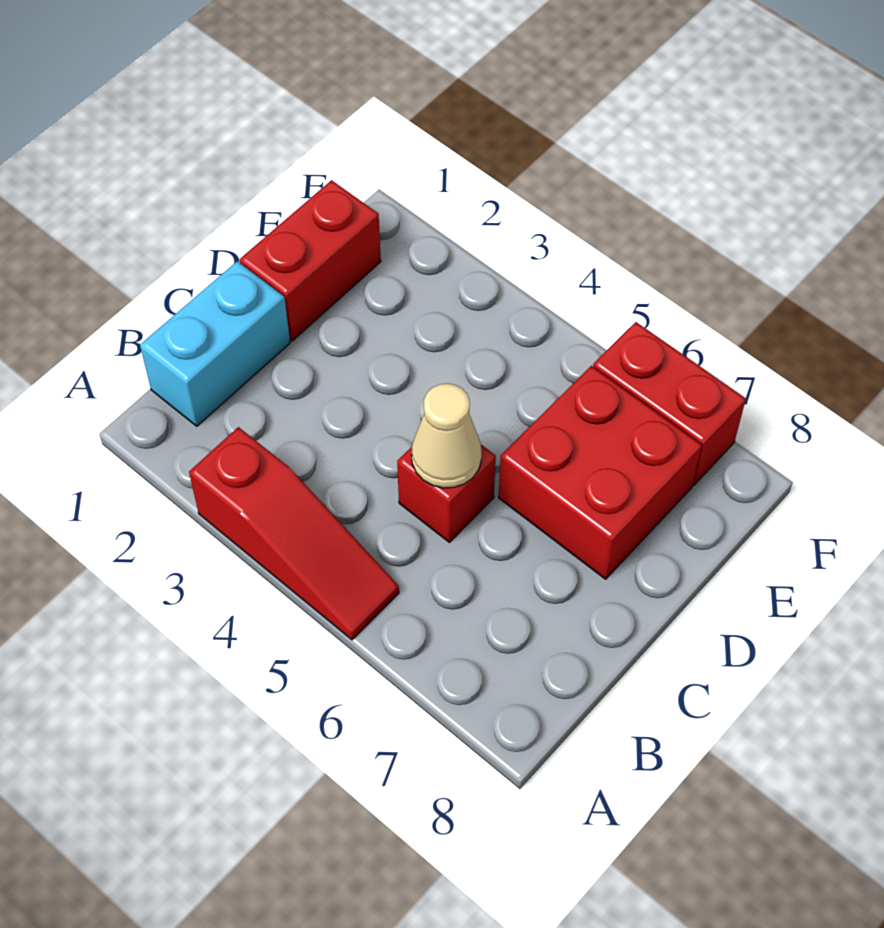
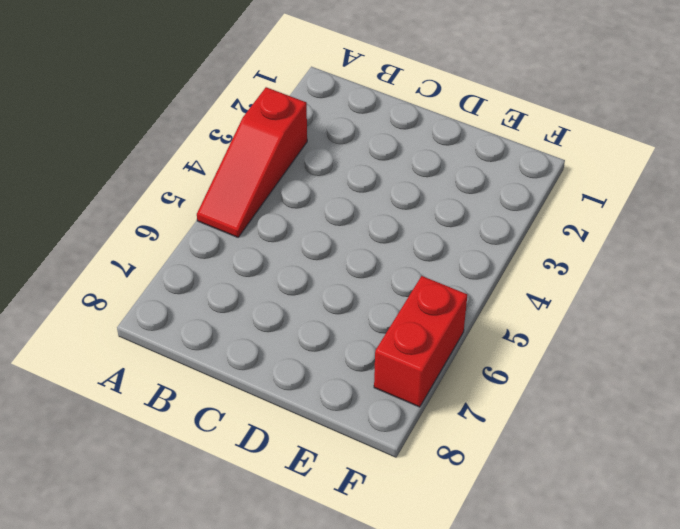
none -> cyan brick B1:C1 level 1
none -> red brick C5 level 1

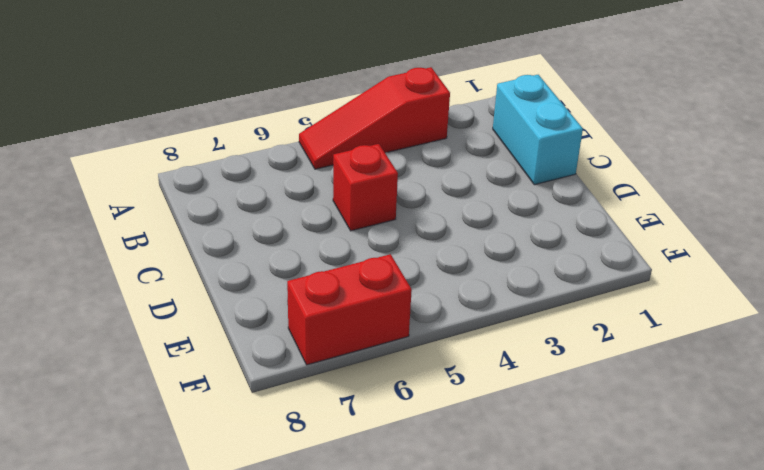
none -> red brick D1:E1 level 1
none -> red brick D6:E7 level 1

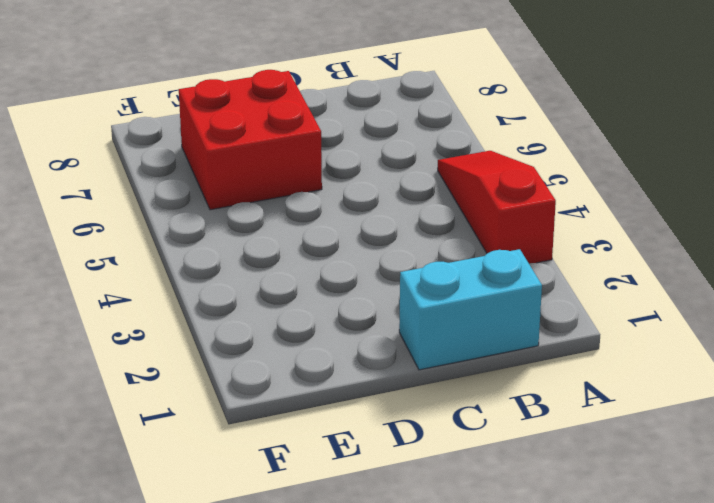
none -> red brick C5 level 1
none -> red brick D1:E1 level 1

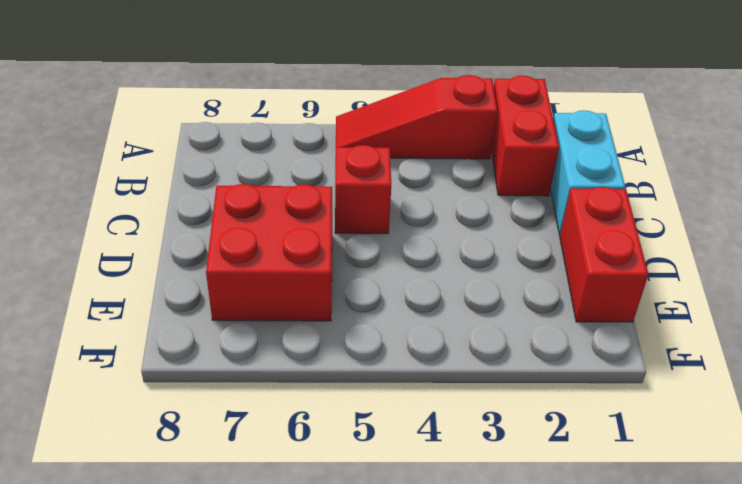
red brick A2:B2 level 1 -> red brick F6:F7 level 1
none -> tan cone C5 level 2

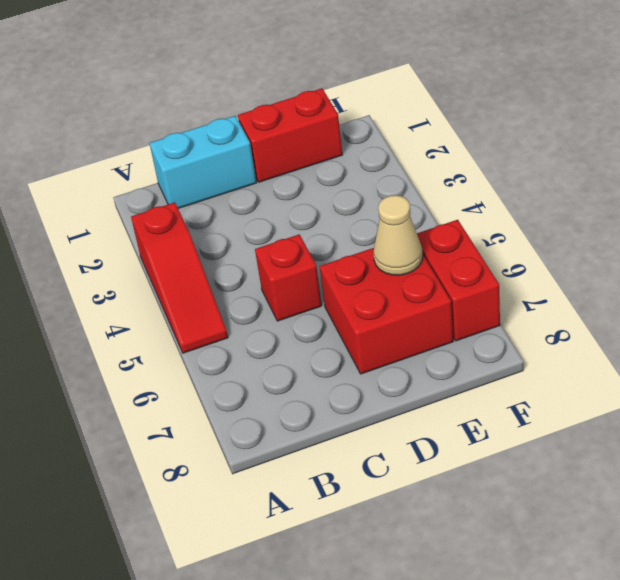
tan cone E6 level 2 -> tan cone C5 level 2

